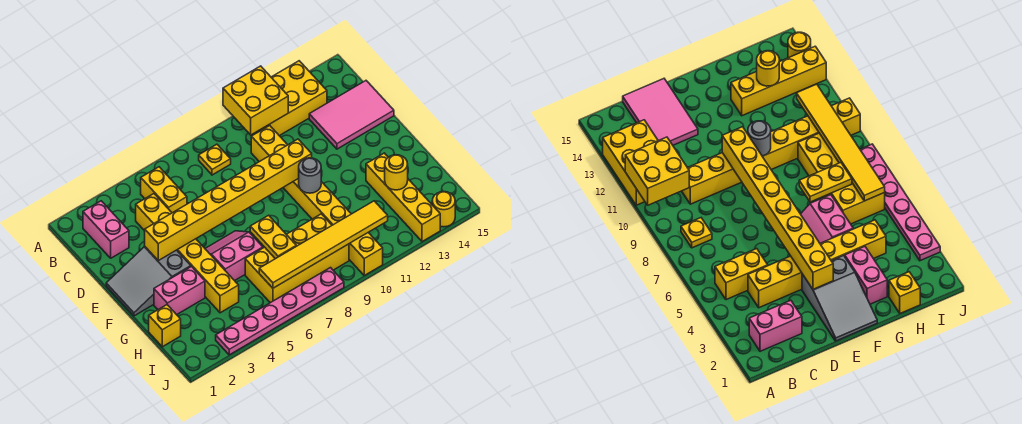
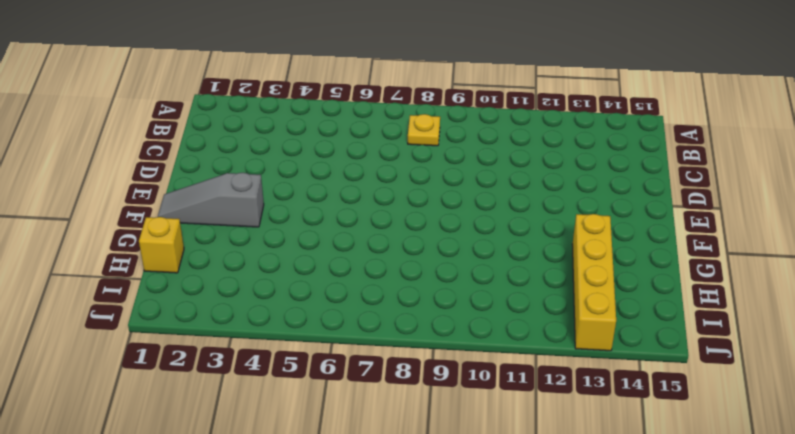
grey slope F1:F3 level 1 top 3 -> grey slope E1:F3 level 1 top 3
none -> yellow brick A11:B13 level 1
none -> pink brick B2:C2 level 1
none -> yellow brick B5:C5 level 1

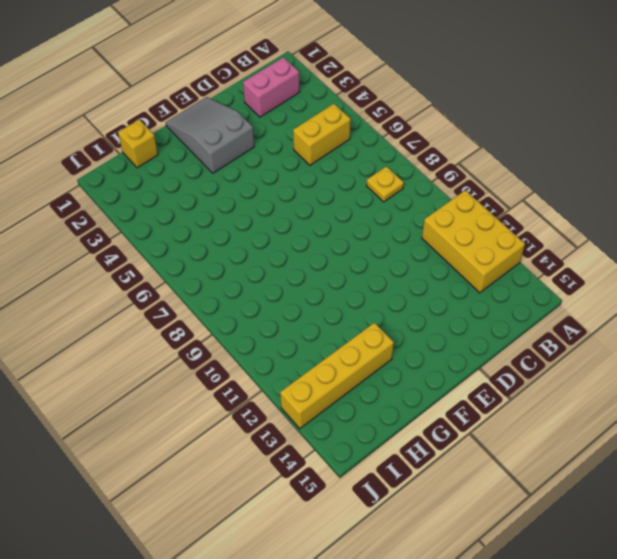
none -> yellow brick C4:H4 level 1
none -> yellow brick C10:J10 level 1
none -> pink tile C13:D15 level 1

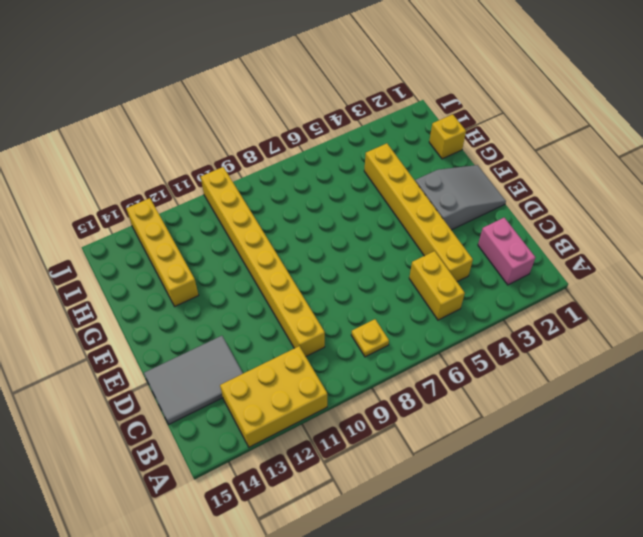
grey tile C13:D15 level 1 -> pink tile C13:D15 level 1
none -> pink slope F5:G6 level 1 top G
none -> pink brick G2:G3 level 1
none -> yellow brick H6:I9 level 1

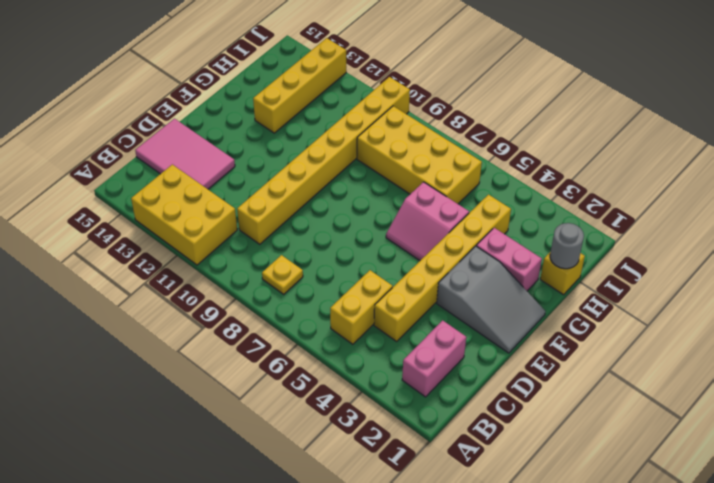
grey round brick H1 level 2 -> grey round brick F10 level 2
none -> pink plate J3:J8 level 1
none -> yellow round brick J14 level 1
none -> yellow brick A10:B11 level 2

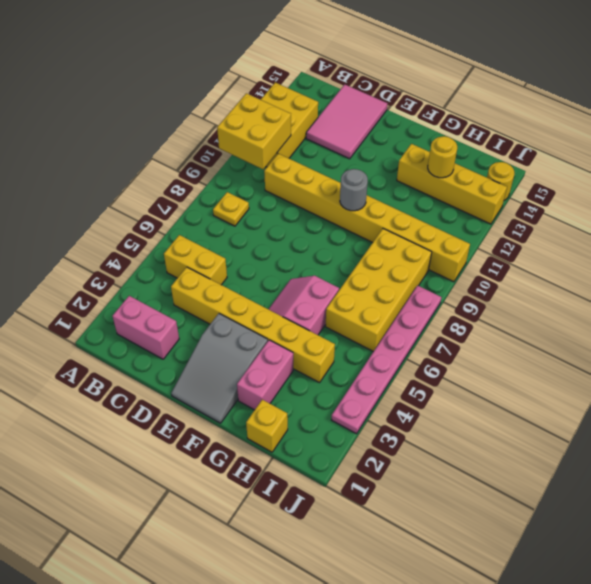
none -> yellow brick E3:E10 level 2
none -> yellow plate G7:H7 level 2
none -> yellow tile I6:I11 level 2

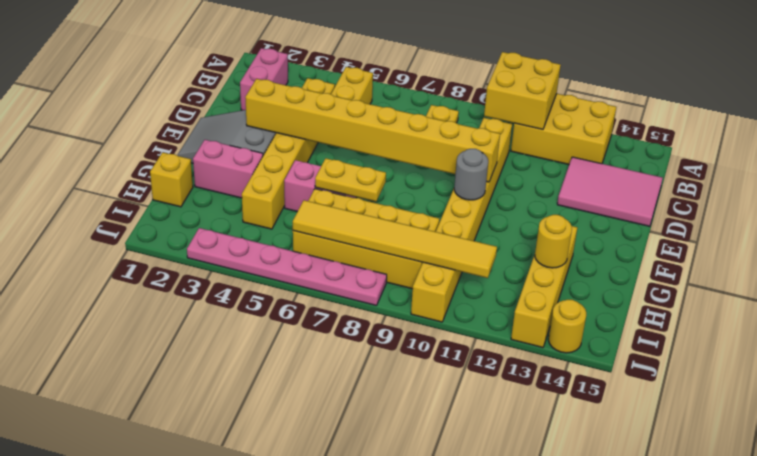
yellow plate G6:G7 level 2 -> yellow plate G7:H7 level 2

